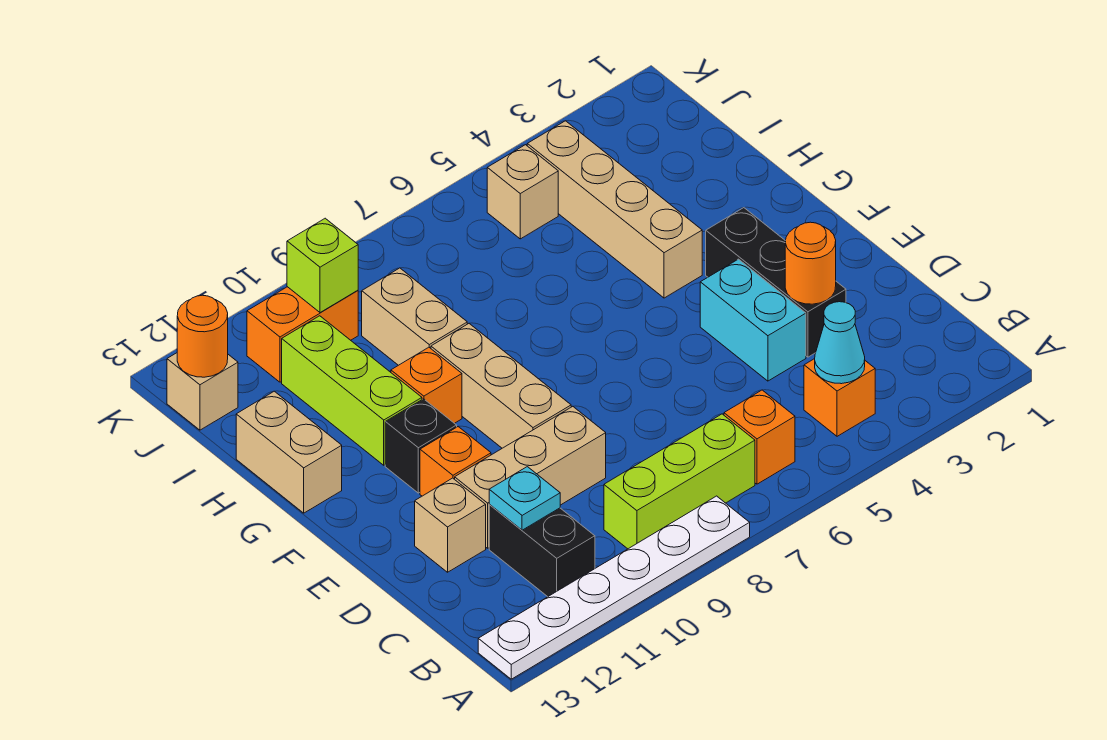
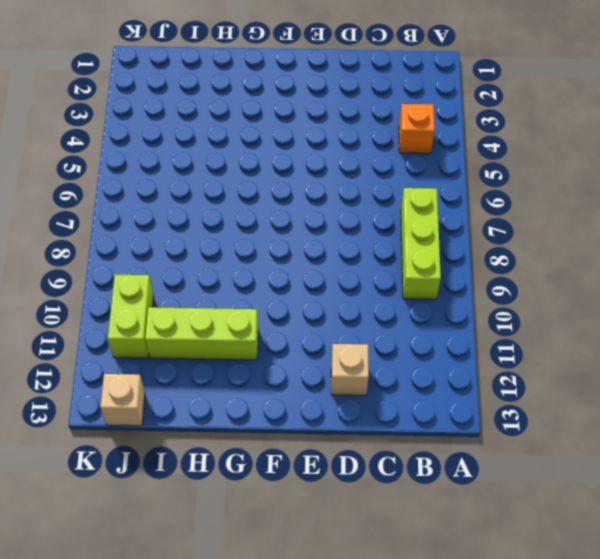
lime brick J10:J11 level 1 -> orange brick J10:J11 level 1
none -> white plate A8:A13 level 1
none -> orange brick B6 level 1
none -> black brick B11:C11 level 1

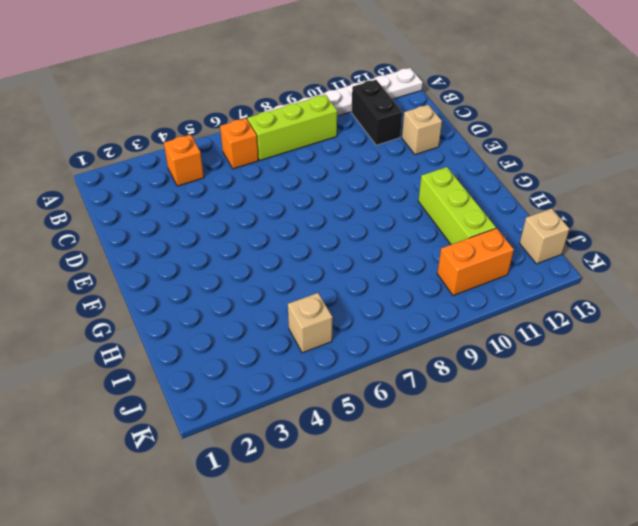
none -> black brick D3:F3 level 1
none -> cyan brick D4:E4 level 1
none -> tan brick D9:D11 level 1

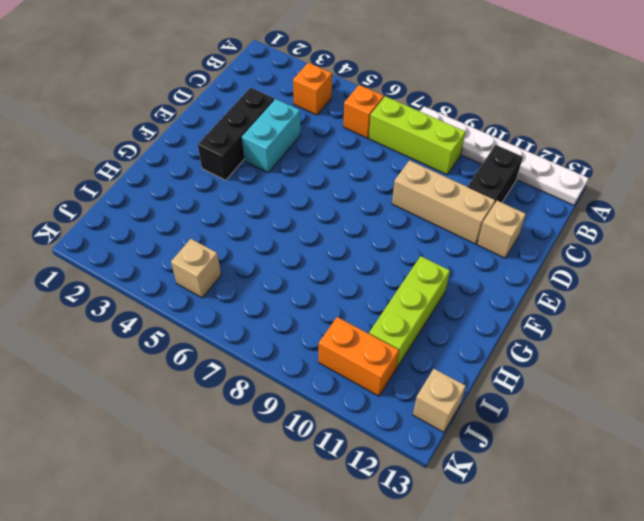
none -> tan brick E9:G9 level 1
none -> orange brick E11 level 1
none -> black brick F11 level 1

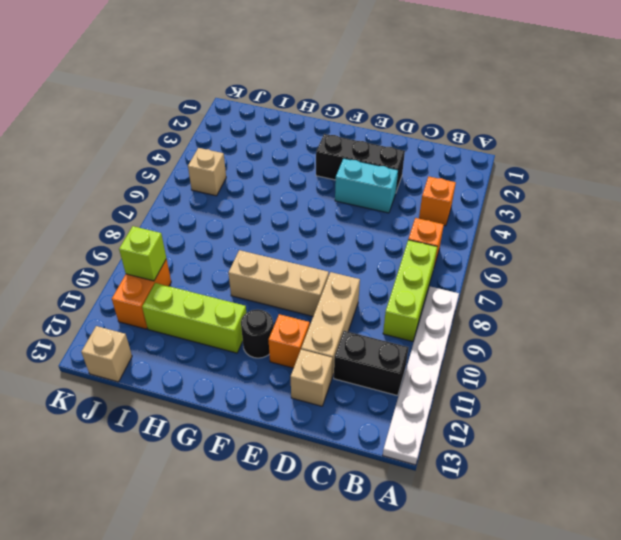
black round brick F11 level 1 -> black brick F11 level 1
none -> tan brick G4:J4 level 1
none -> orange brick G10 level 1
none -> tan brick G13:H13 level 1

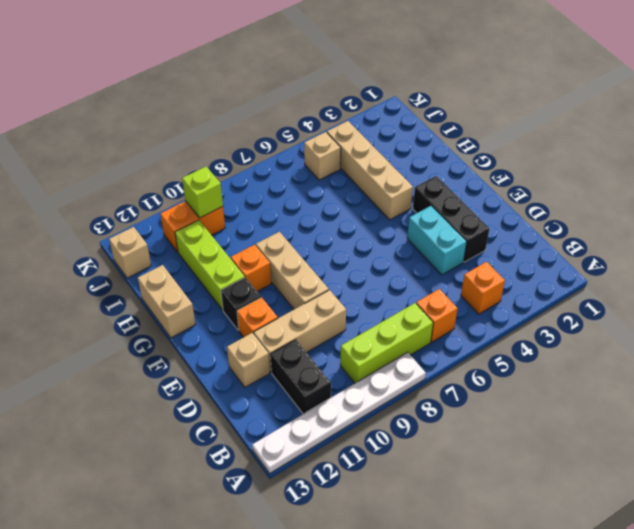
none -> tan brick H9:I9 level 1
none -> cyan cone B4 level 2
none -> cyan plate C11 level 2

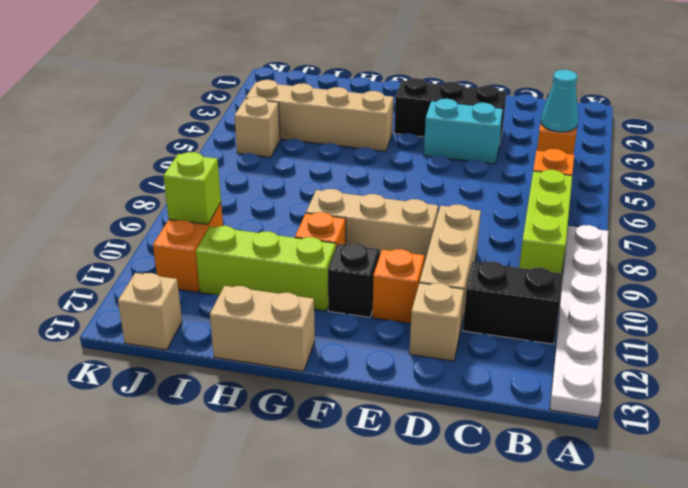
none -> tan brick H9:I9 level 1
none -> cyan plate C11 level 2
none -> orange round brick D3 level 2

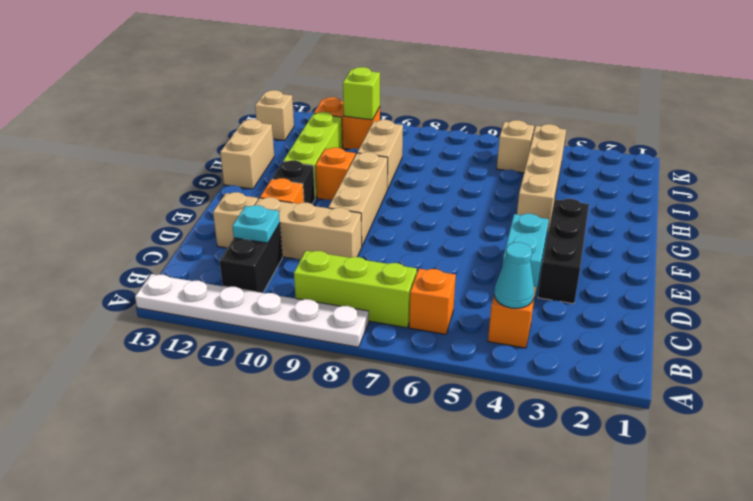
none -> orange round brick D3 level 2
none -> orange round brick J13 level 2

